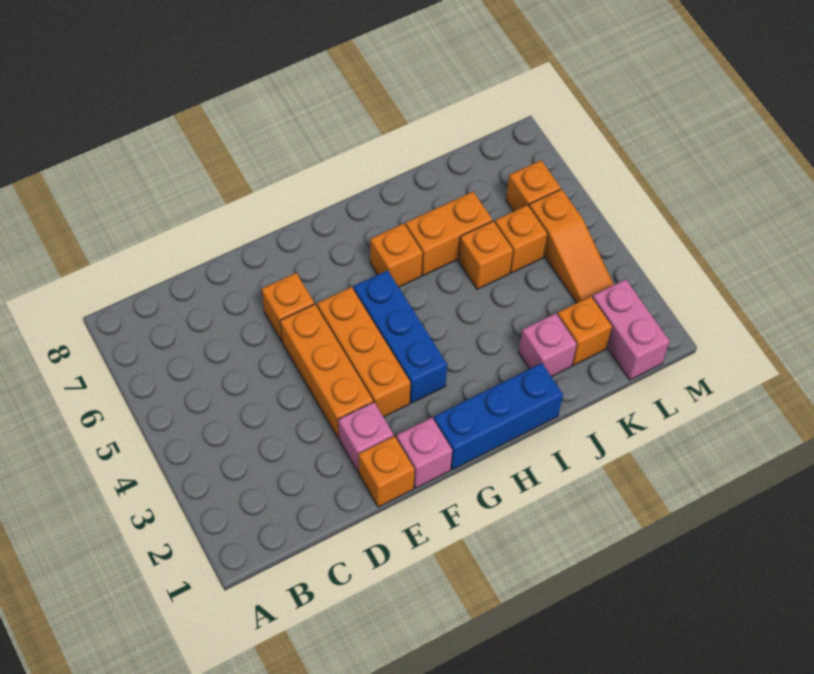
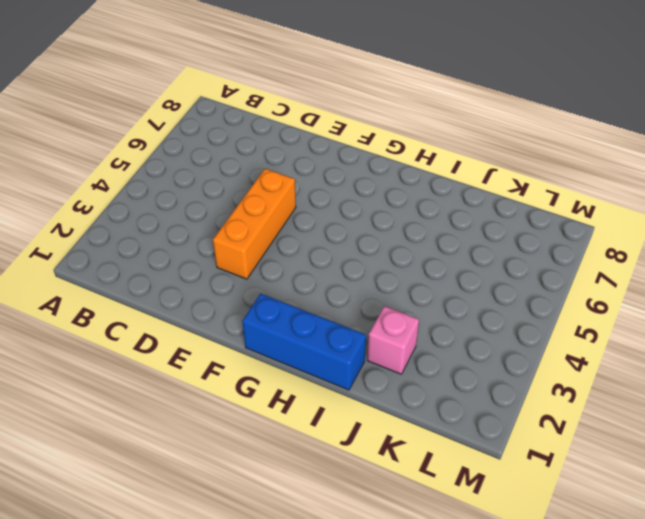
none -> orange brick E1 level 1
none -> pink brick E2 level 1
none -> orange brick E6 level 1

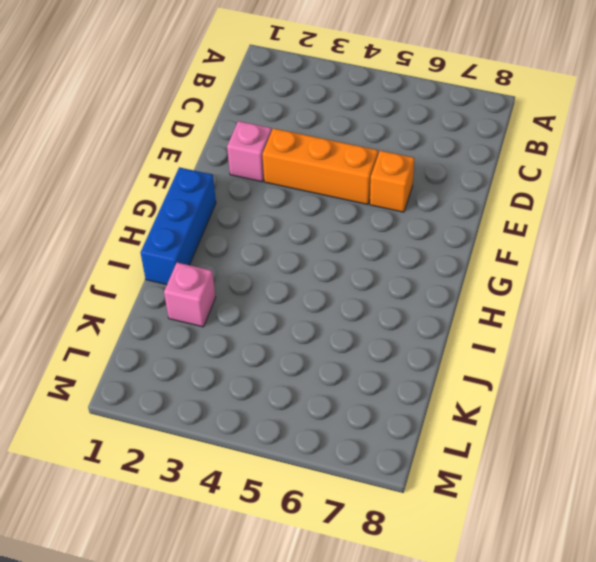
none -> orange brick E1 level 1
none -> pink brick F1 level 1
none -> orange brick F3:F5 level 1

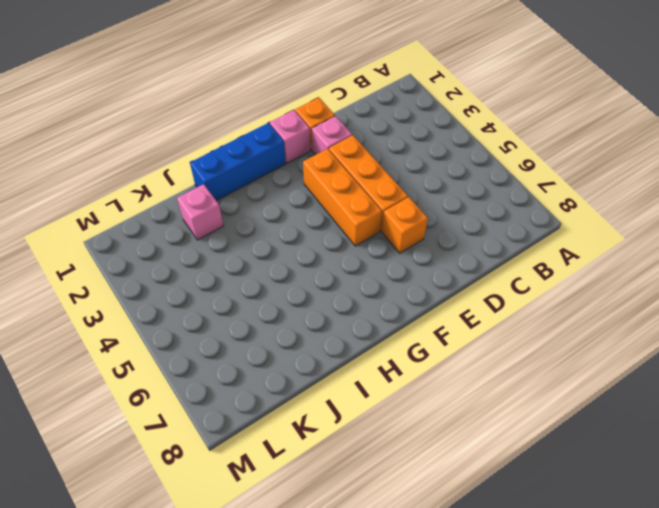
none -> blue brick G3:G5 level 1
none -> orange brick H6 level 1
none -> orange brick I6:J6 level 1

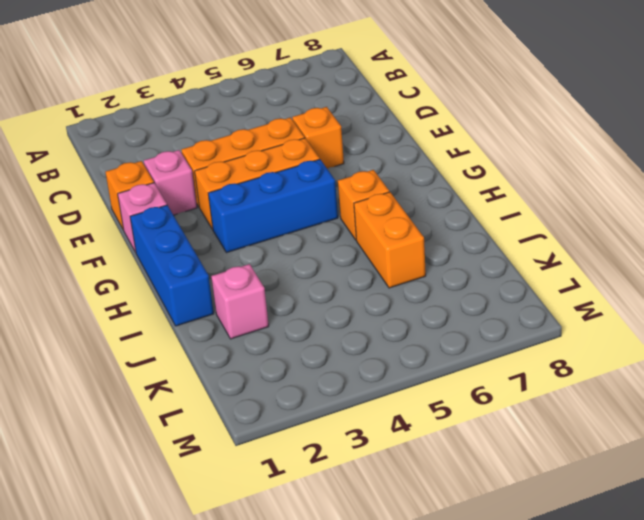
none -> orange brick J5 level 1
none -> orange brick K2 level 1
none -> orange brick K5 level 1

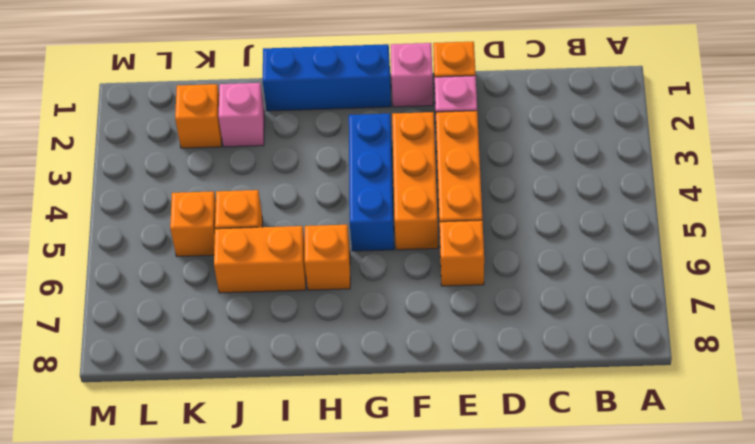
none -> pink brick L1:L2 level 1
none -> orange slope L3:L5 level 1 top 5
none -> orange brick L6 level 1

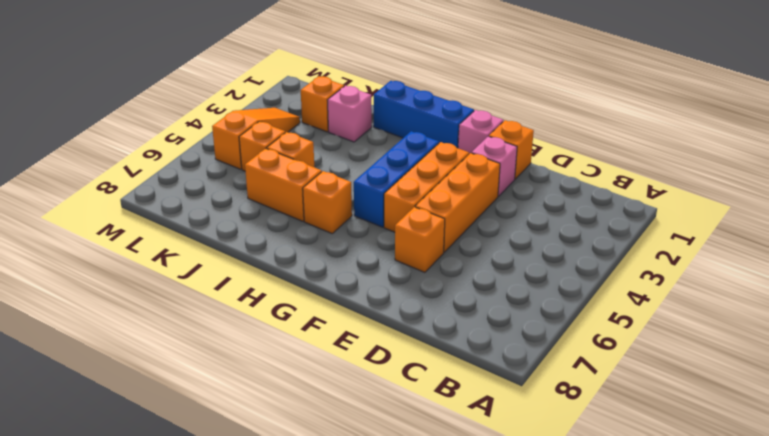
none -> pink brick L1:L2 level 1
none -> orange brick L6 level 1

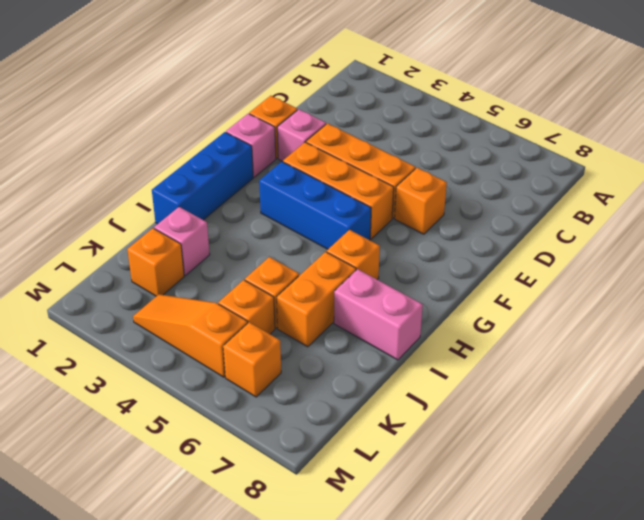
pink brick I7:I8 level 1 -> pink brick L1:L2 level 1

